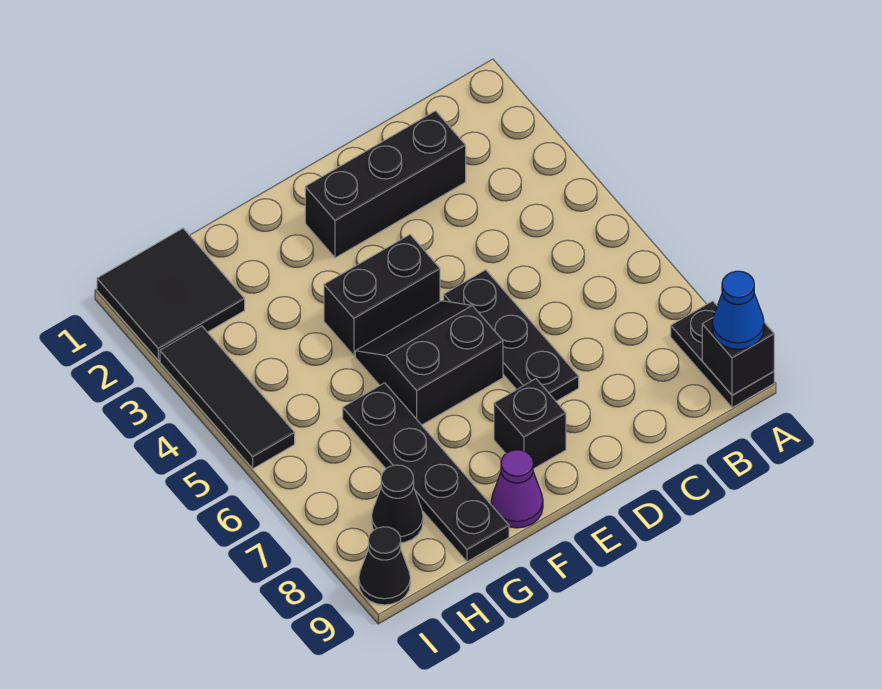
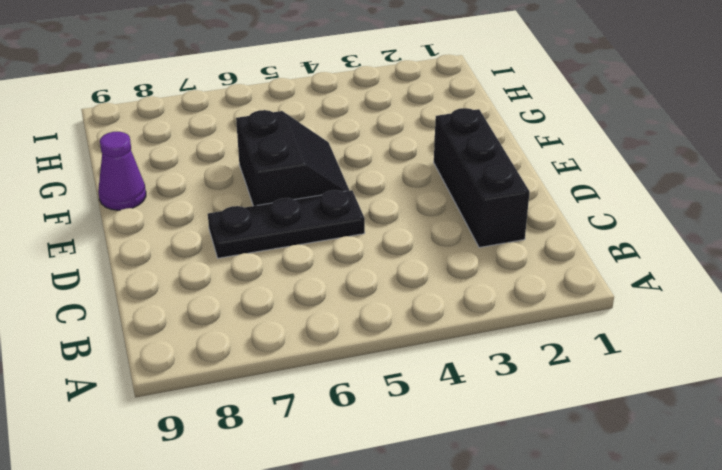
none -> black plate A8:A9 level 1
none -> black brick E4:F4 level 1
none -> black brick E8 level 1

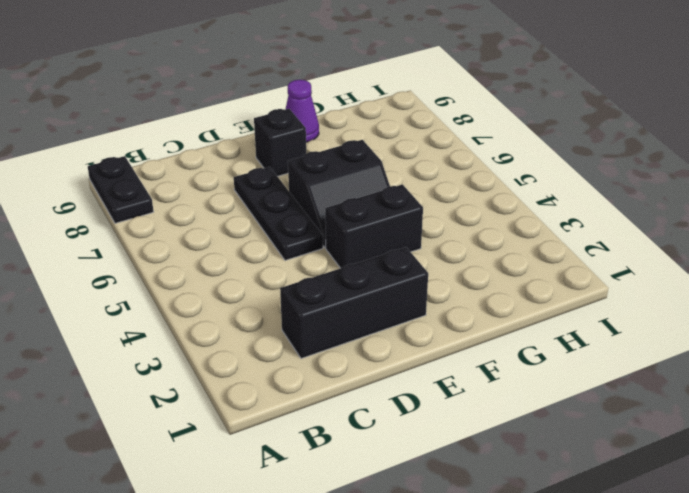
none -> black plate G6:G9 level 1
none -> black tile H1:I2 level 1
none -> black cone H8 level 1

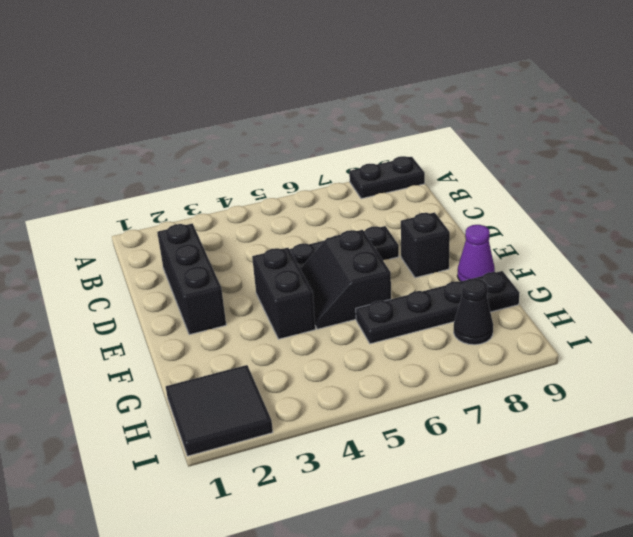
none -> black tile I3:I5 level 1
none -> black cone I9 level 1
none -> black brick A9 level 2

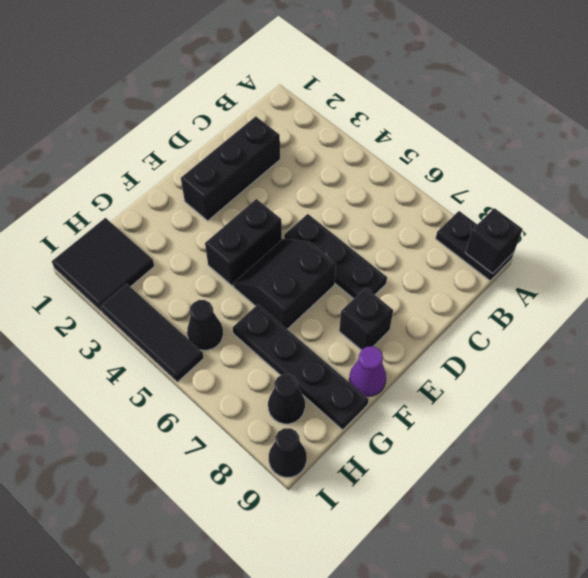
black cone H5 level 1 -> none
none -> blue cone A9 level 3

